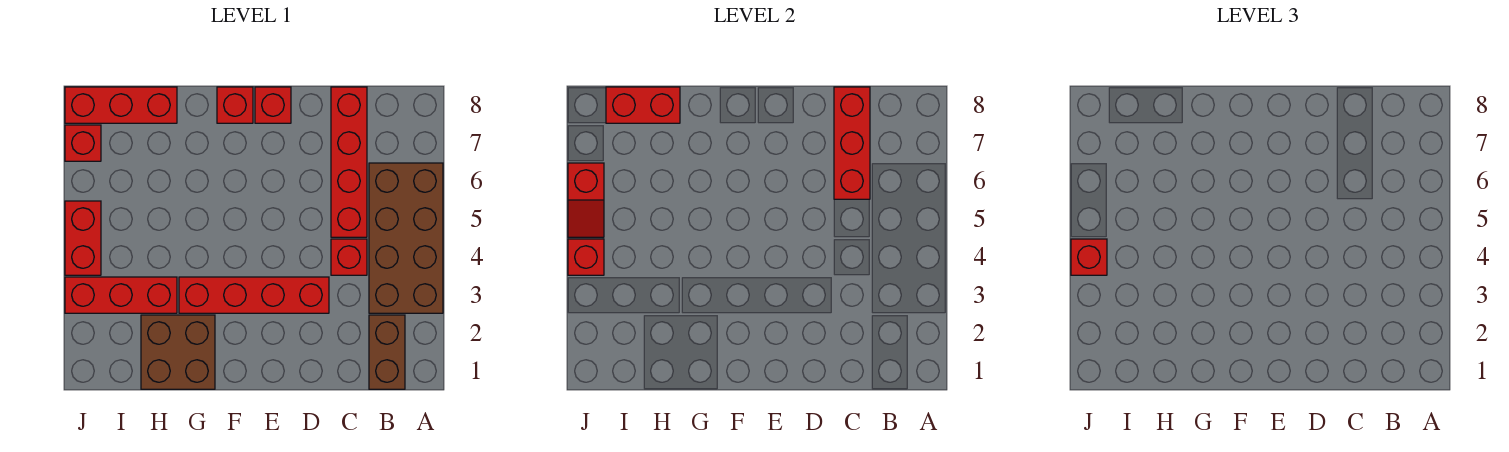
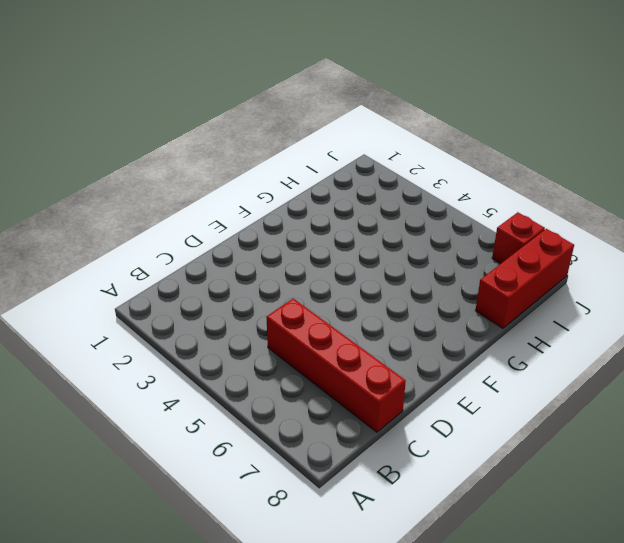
none -> brown brick A3:B6 level 1
none -> brown brick B1:B2 level 1
none -> red brick C4 level 1

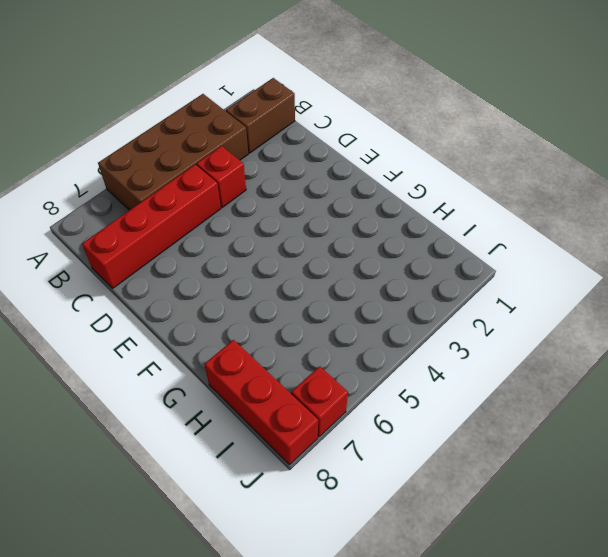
none -> red brick D3:G3 level 1
none -> red brick E8 level 1
none -> red brick F8 level 1

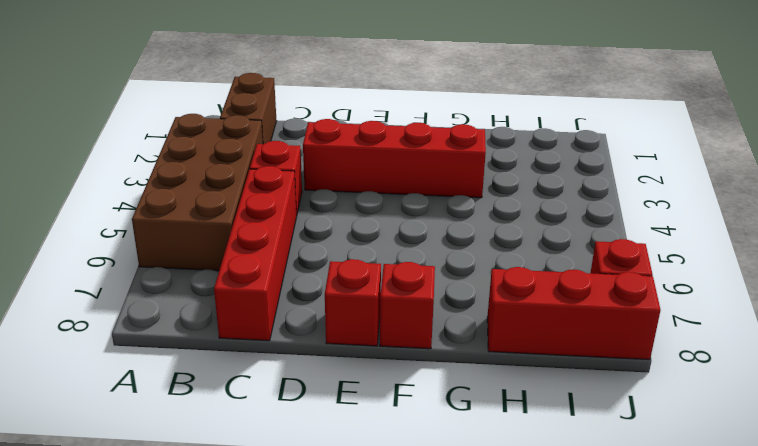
none -> brown brick G1:H2 level 1
none -> red brick H3:J3 level 1
none -> red brick J4:J5 level 1

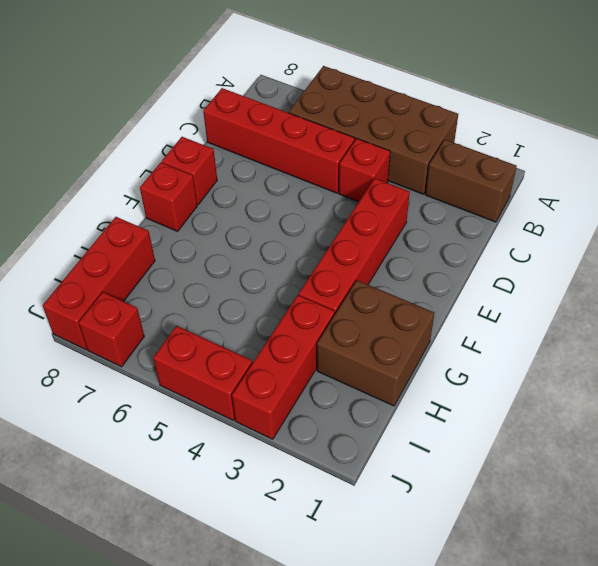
none -> red brick C6:C8 level 2
none -> red brick H8:I8 level 2
none -> red brick J4 level 2

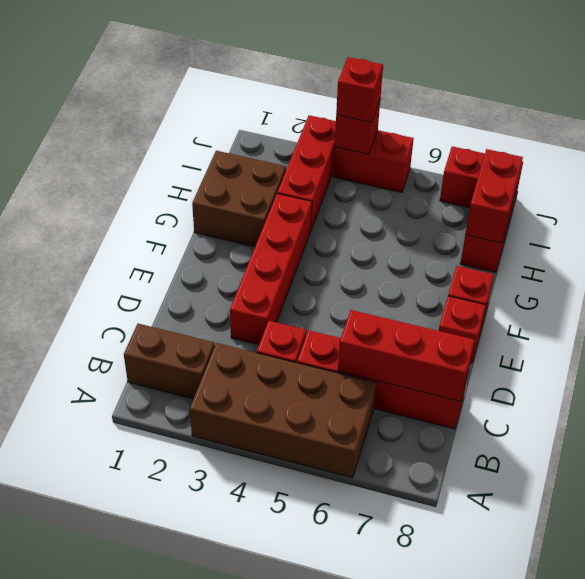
none -> red slope J5:J6 level 2 top 6

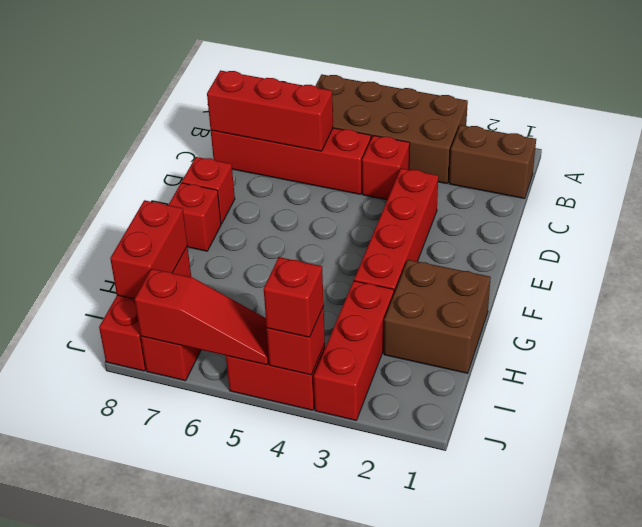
red slope J5:J7 level 2 top 7 -> red slope J5:J6 level 2 top 6

